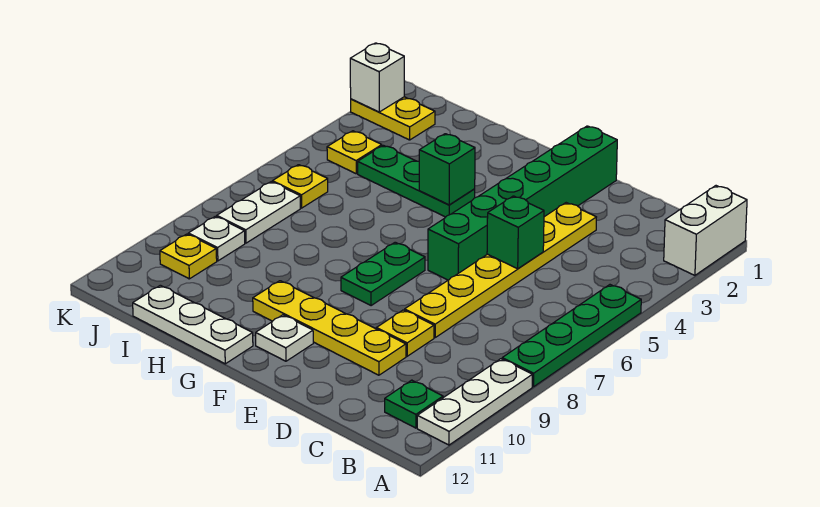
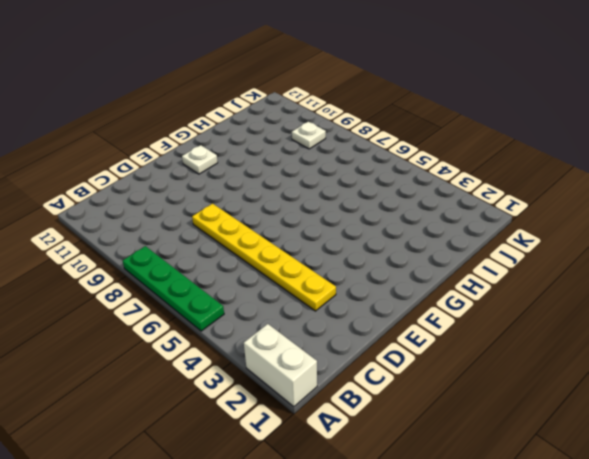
none -> white plate A9:A11 level 1
none -> green plate B11 level 1
none -> yellow plate D9 level 1

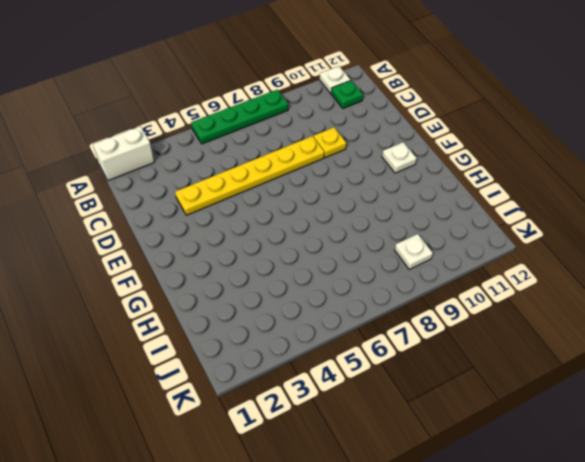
white plate A11 level 1 -> white plate A9:A11 level 1
none -> yellow plate D10:G10 level 1
none -> green brick E1:E6 level 1
none -> green plate F7:F8 level 1

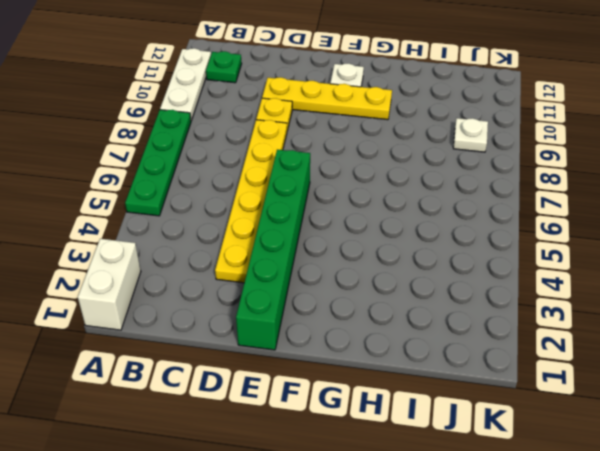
none -> green plate F7:F8 level 1
none -> green plate G4:I4 level 1
none -> white plate G12:I12 level 1

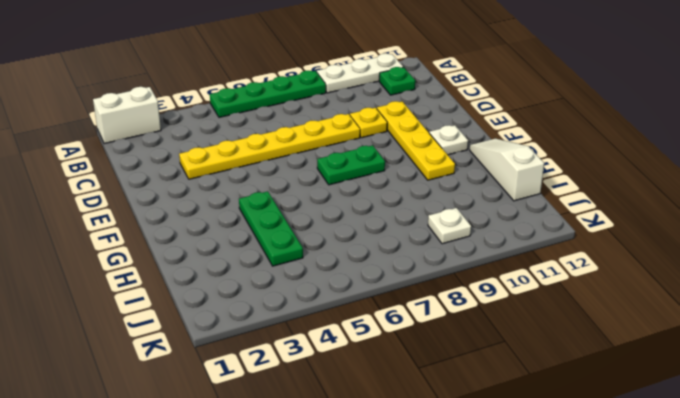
white slope G12:I12 level 1 top I -> white plate G12:I12 level 1
none -> green brick E1:E6 level 1
none -> yellow plate J2:K2 level 1
none -> yellow plate J4 level 1

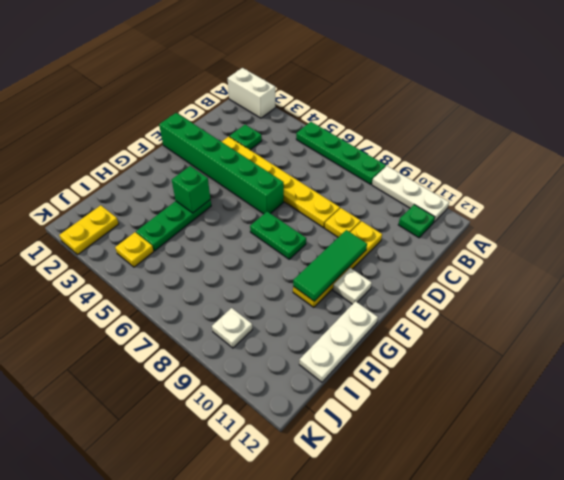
green plate C3 level 1 -> none
green tile E10:G10 level 2 -> none
none -> yellow plate J6 level 1
none -> white plate J7:J8 level 1
none -> yellow plate J10 level 1

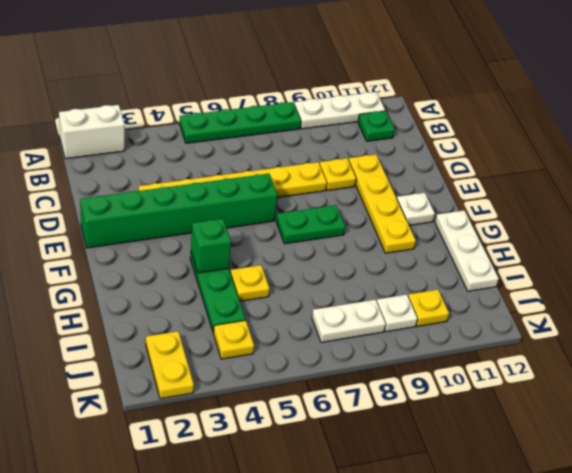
yellow plate H5 level 1 -> yellow plate J6 level 1
none -> green brick D5 level 2
none -> white brick K2 level 2

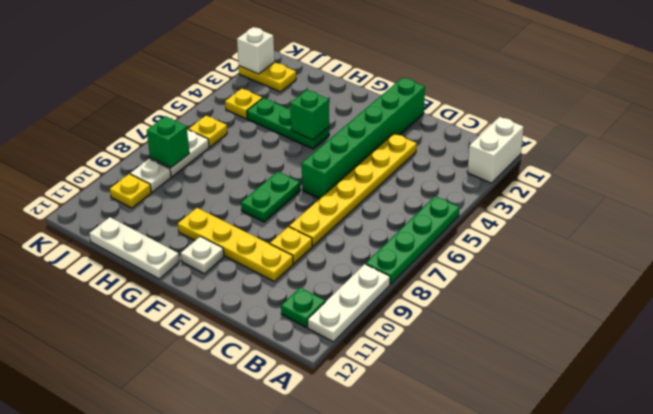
green brick J8 level 2 -> green brick D5 level 2

